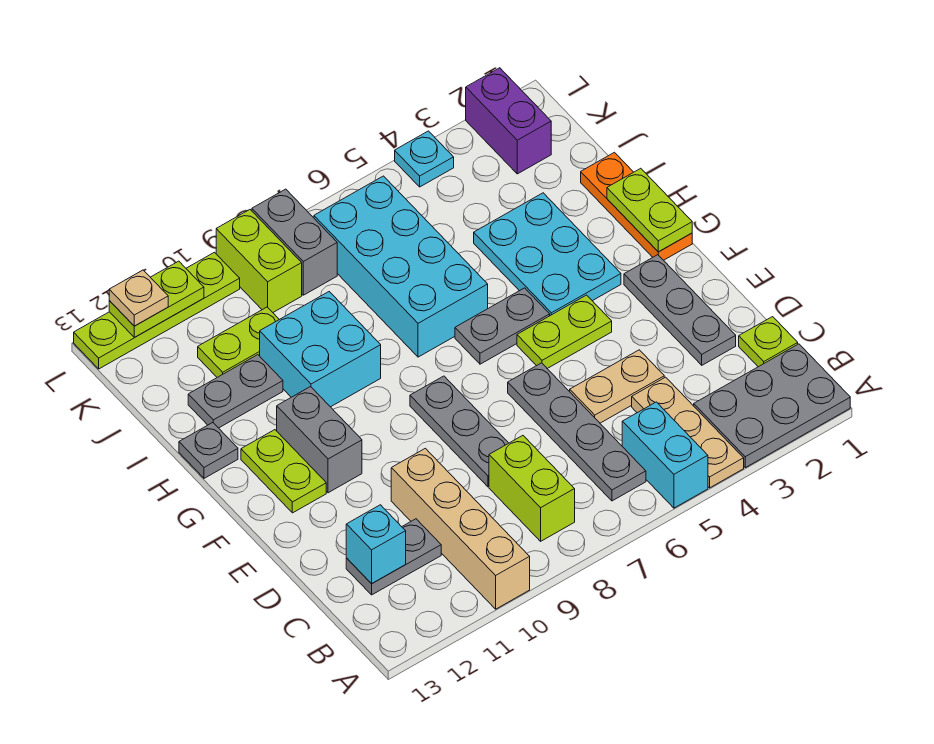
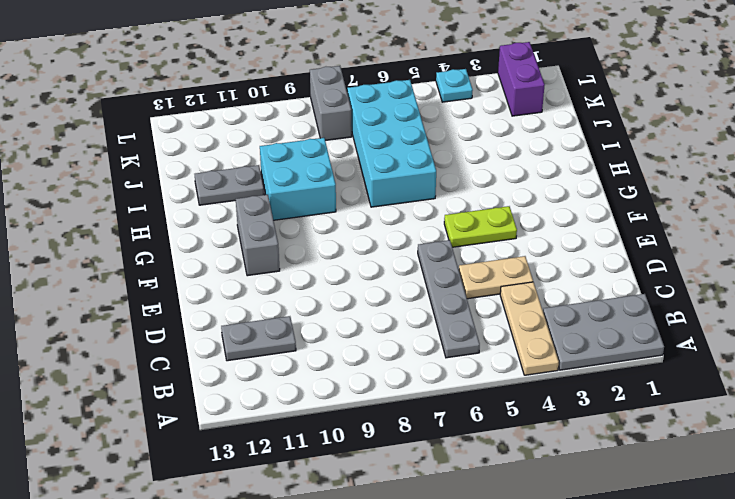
none -> cyan brick A5:B5 level 1
none -> tan brick A10:D10 level 1
none -> lime brick B8:C8 level 1
none -> lime plate C1 level 1

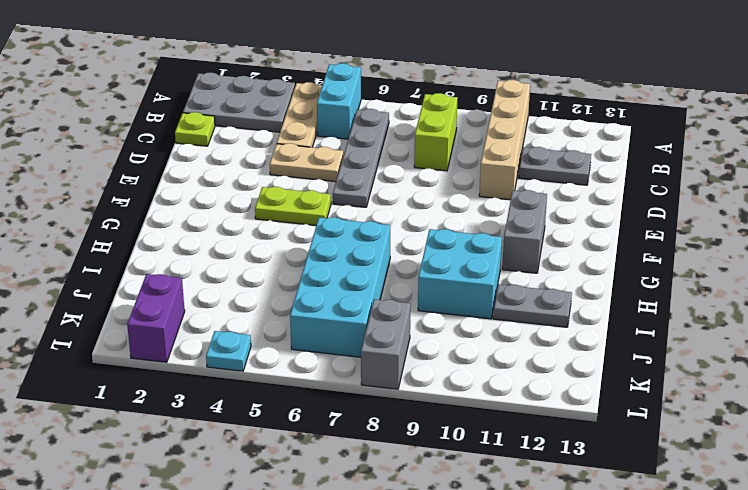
none -> grey plate D2:F2 level 1
none -> grey plate D8:F8 level 1
none -> lime plate F12:G12 level 1
none -> orange plate G1:I1 level 1

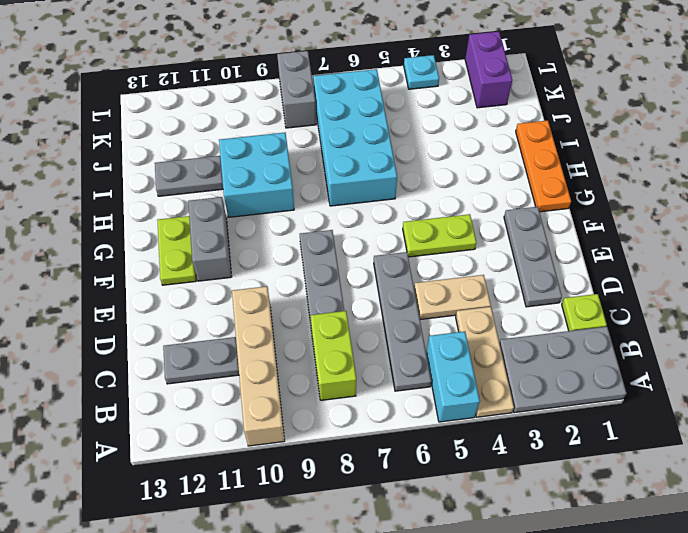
none -> cyan plate G3:I4 level 1
none -> grey plate G5:G6 level 1
none -> grey plate H13 level 1
none -> lime plate J10:J11 level 1

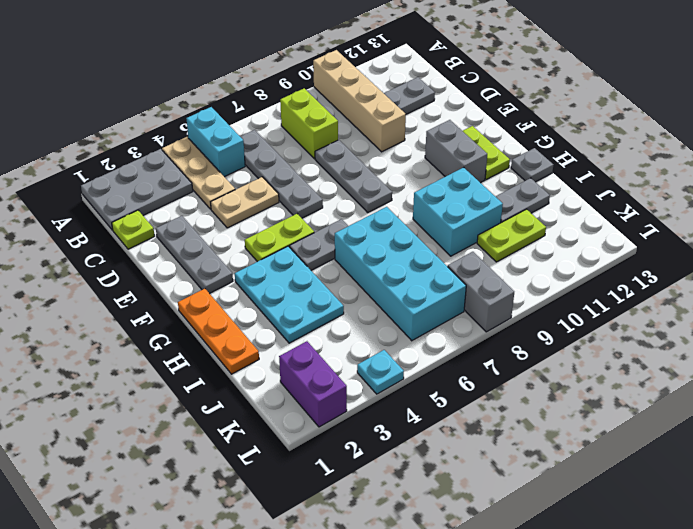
none -> lime brick K9:L9 level 1
none -> lime plate L10:L13 level 1
none -> cyan brick C12 level 2
none -> lime plate G1:H1 level 2

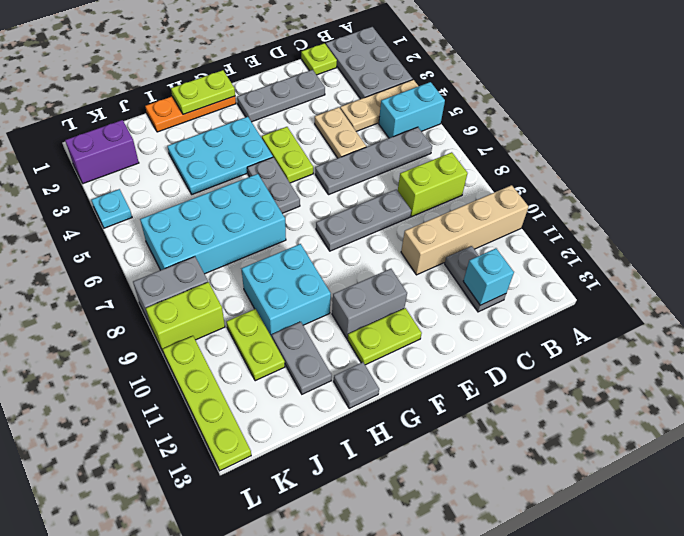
none -> lime plate L11:L12 level 2
none -> tan plate L12 level 3

